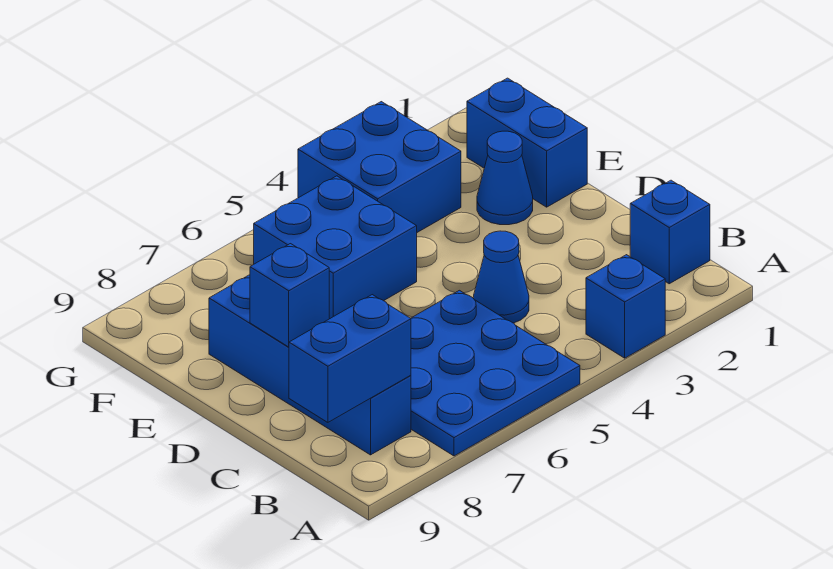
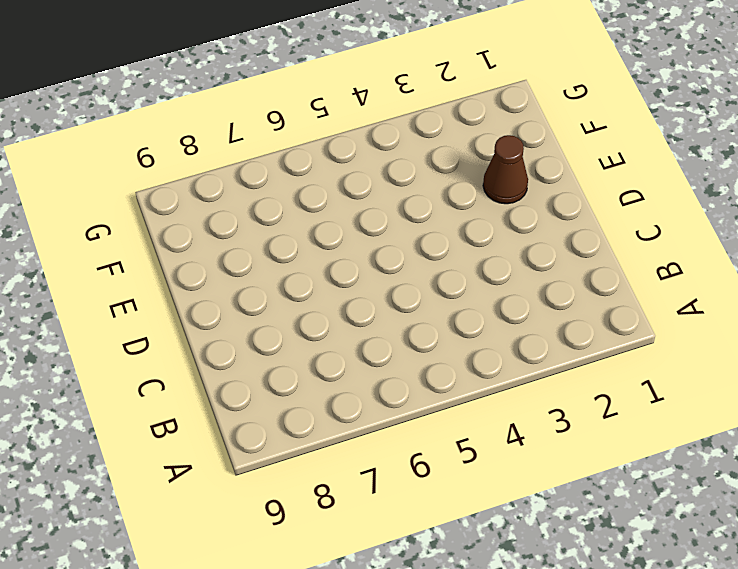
brown cone E2 level 1 -> blue cone E2 level 1
none -> blue brick A3 level 1
none -> blue plate A5:C7 level 1

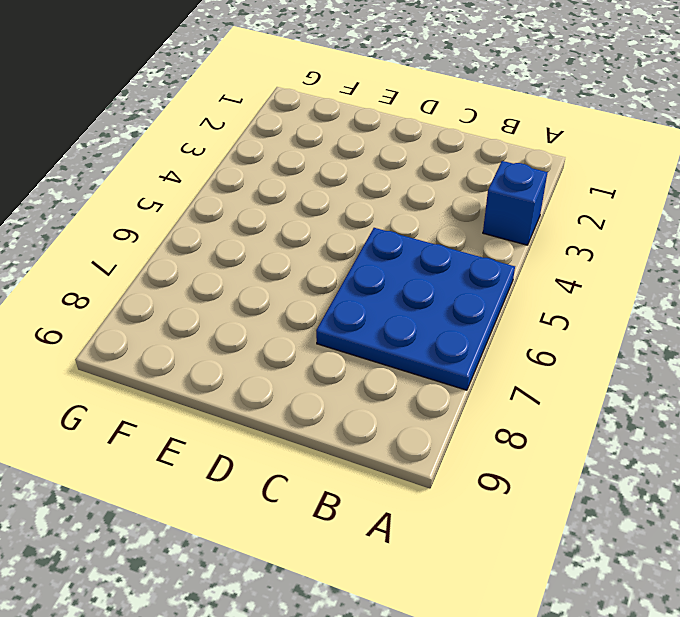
none -> blue brick B1 level 1
none -> blue brick B8:E8 level 1

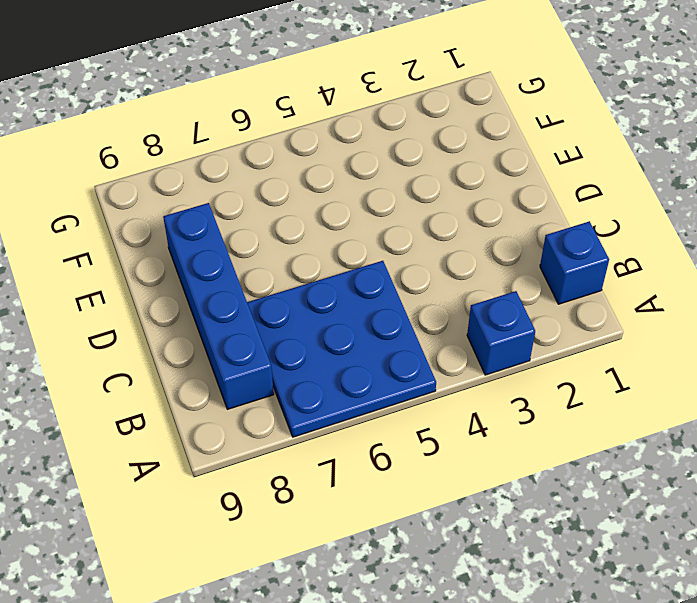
none -> blue cone C4 level 1
none -> blue brick E1:F1 level 1

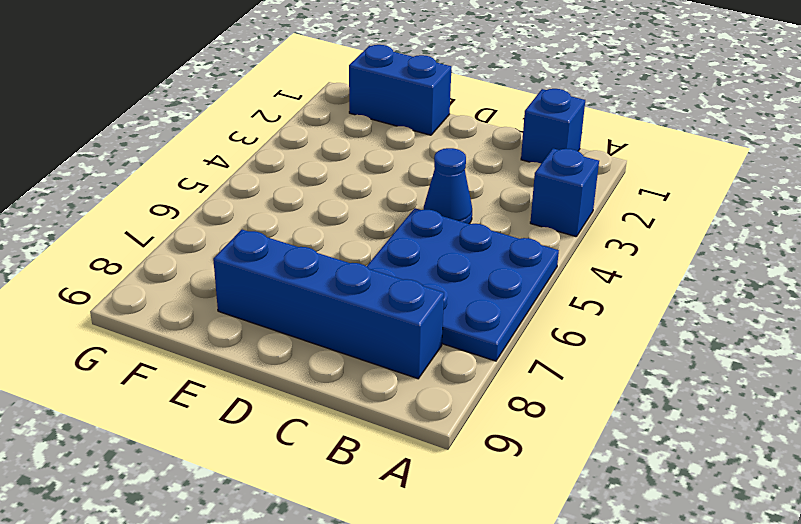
none -> blue cone E2 level 1
none -> blue brick E5:F6 level 1

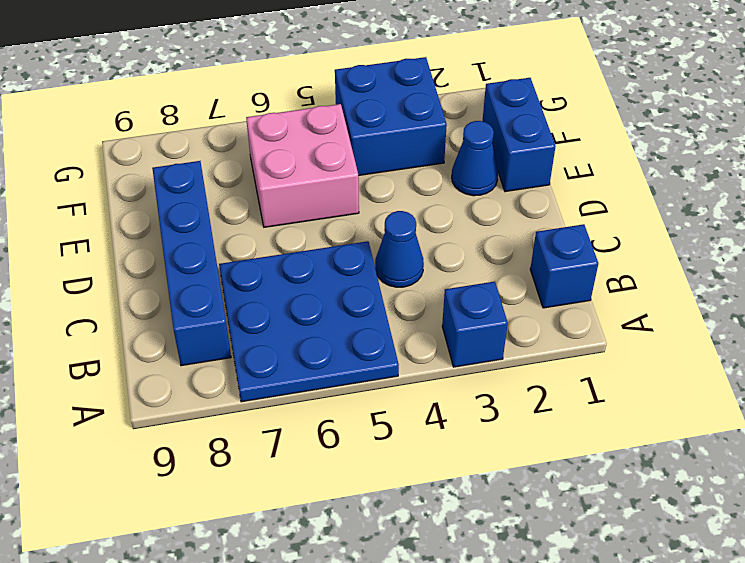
pink brick E5:F6 level 1 -> blue brick E5:F6 level 1
none -> blue brick B8:B9 level 2
none -> blue brick D8 level 2

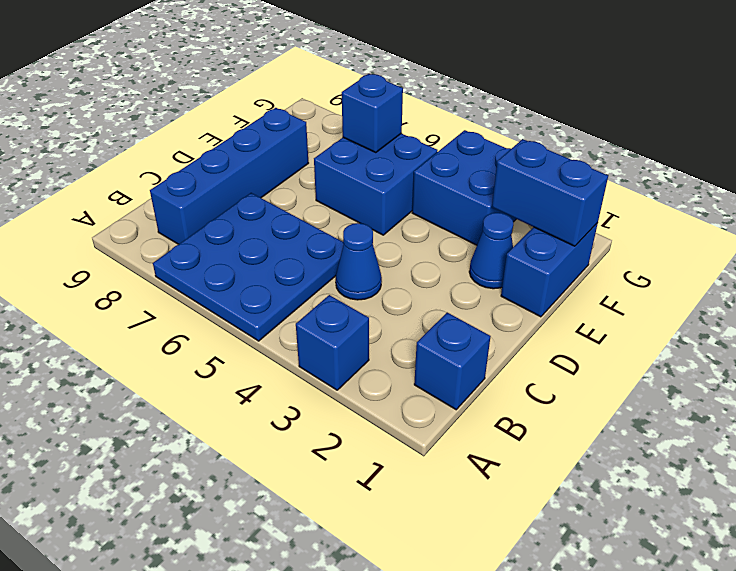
blue brick F1:F2 level 2 -> blue brick B8:B9 level 2
blue brick F6 level 2 -> blue brick D8 level 2

